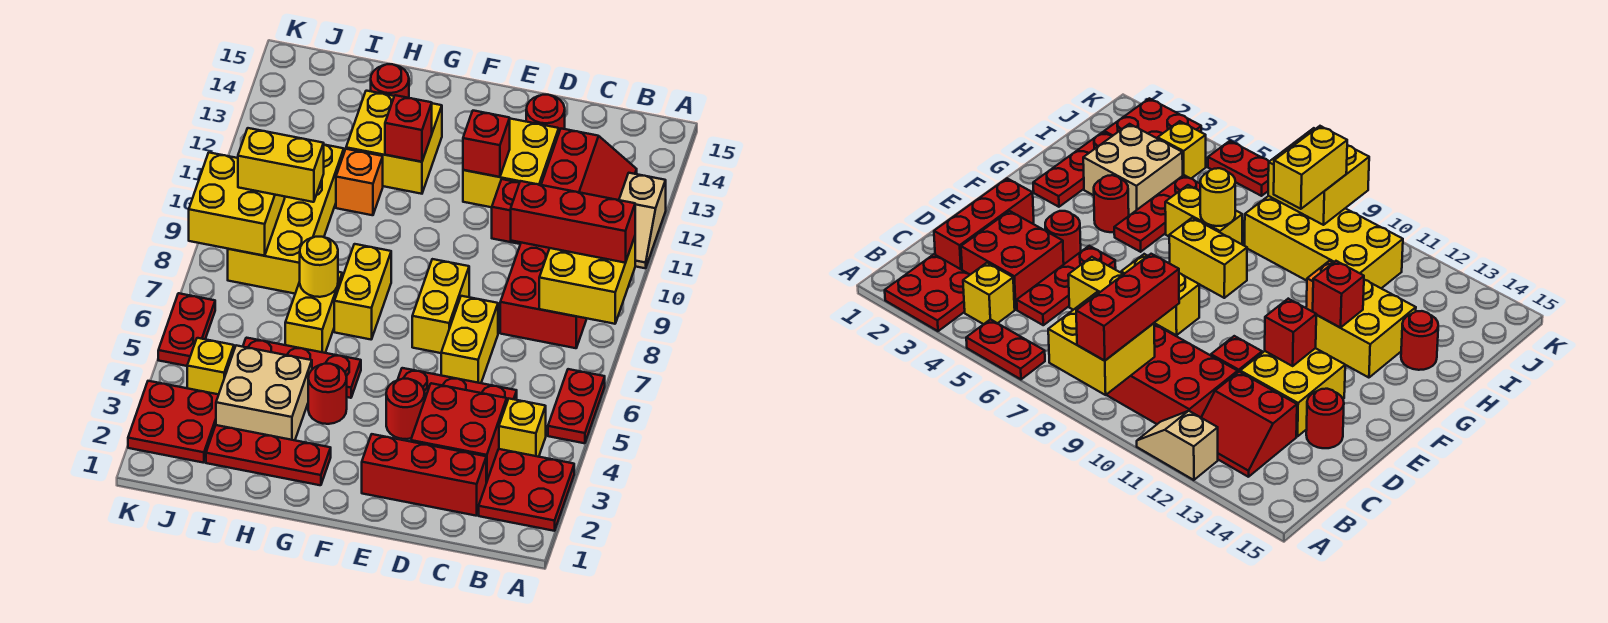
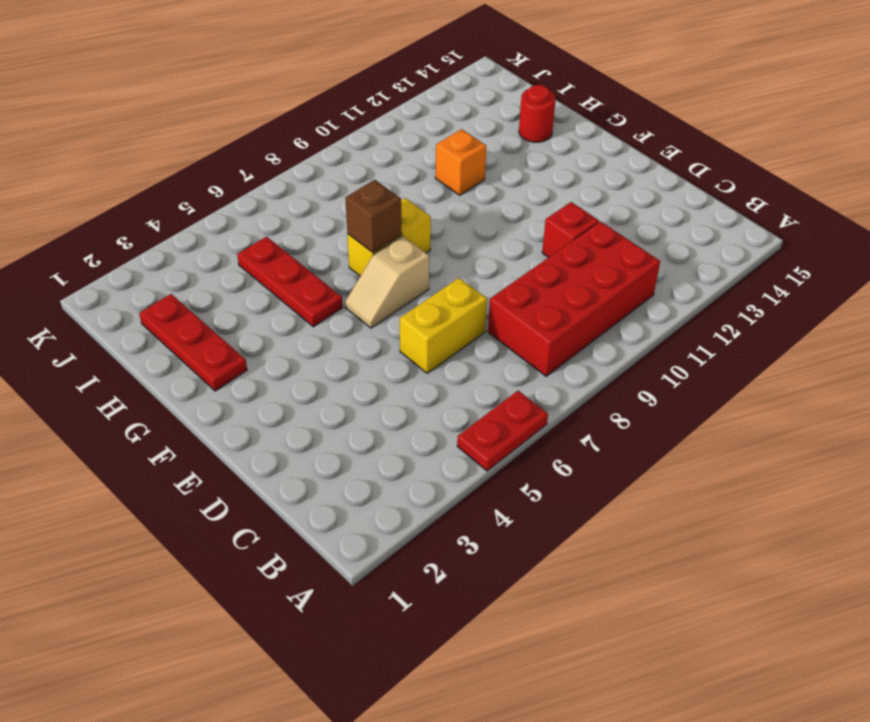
tan slope F6:F7 level 1 top 7 -> tan slope A11:A12 level 1 top 12
brown brick G7 level 2 -> none
none -> red plate A2:B3 level 1
none -> yellow brick B4 level 1
none -> red slope B12:C13 level 1 top C
none -> red brick C2:E2 level 1

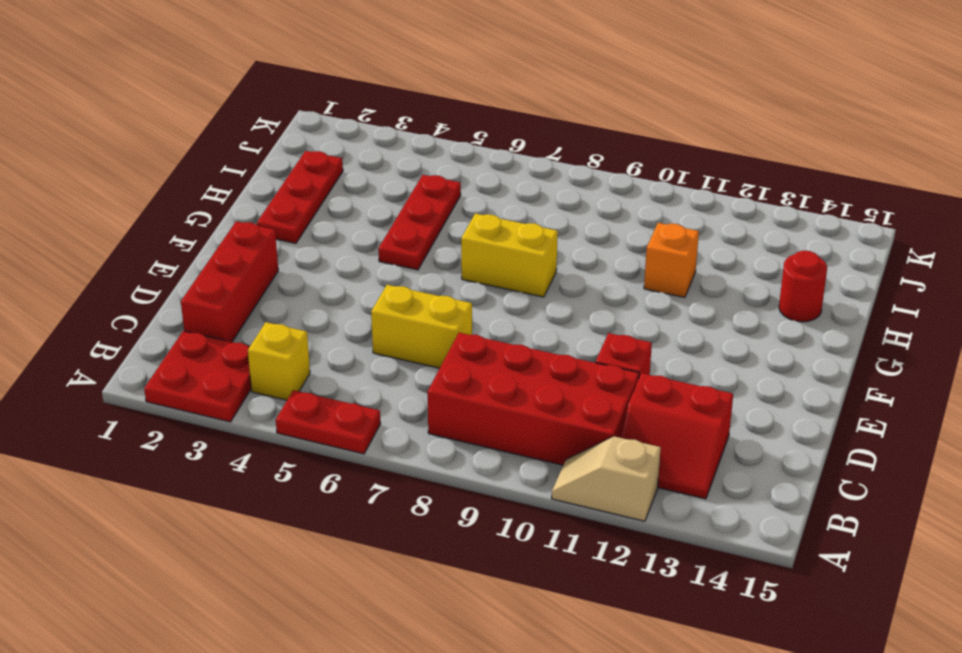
none -> red brick C3:D4 level 1
none -> red plate C5:E5 level 1
none -> yellow brick D12:E13 level 1
none -> red round brick D14 level 1

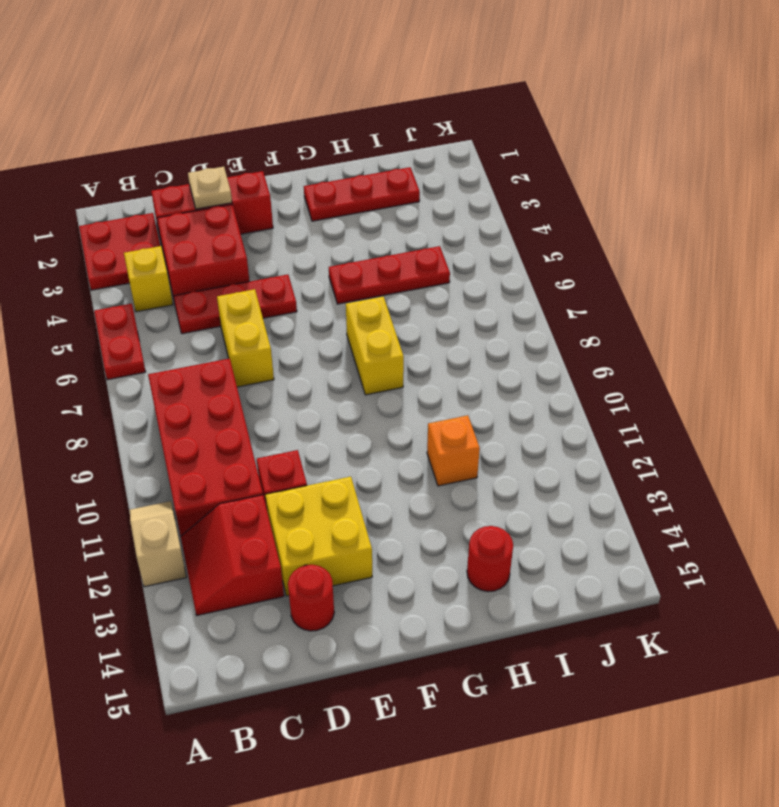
tan plate D2 level 2 -> none
none -> red round brick E4 level 1
none -> yellow brick E7:E8 level 1
none -> red round brick G4 level 1
none -> yellow brick G12:H13 level 1

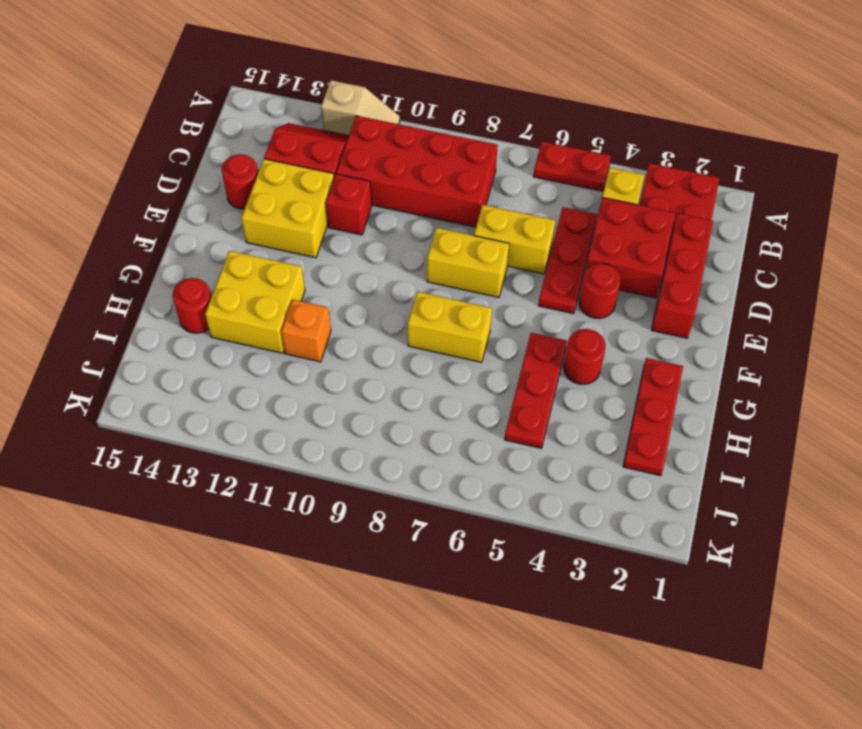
none -> tan brick H3:I4 level 1
none -> yellow brick H6:H7 level 1
none -> yellow brick I8:J11 level 1
none -> red plate J2:K3 level 1

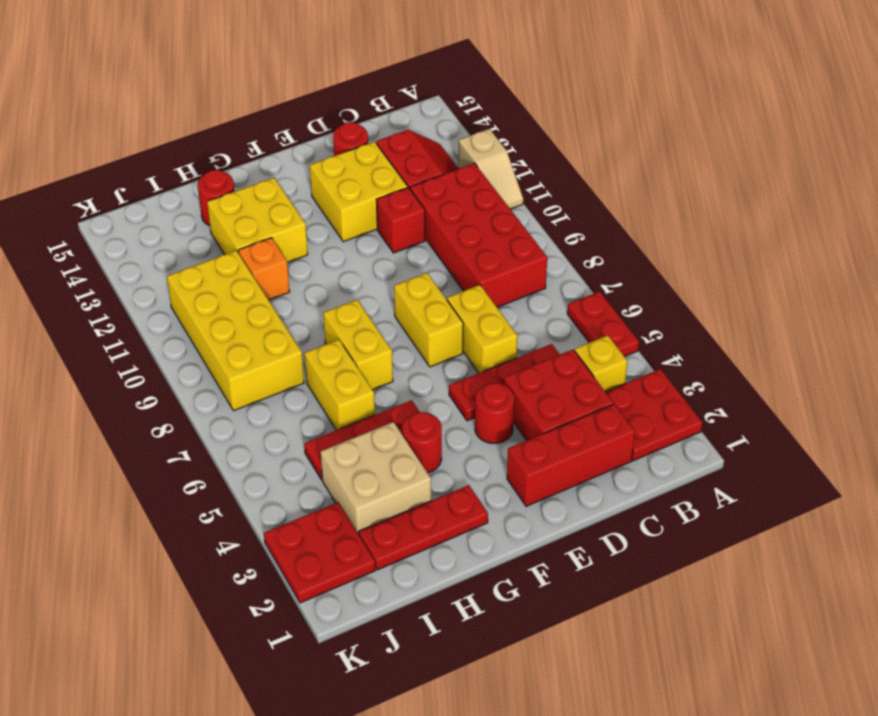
none -> yellow brick J4 level 1
none -> red plate K5:K6 level 1
none -> yellow brick A8:B9 level 2
none -> red brick E12 level 2

